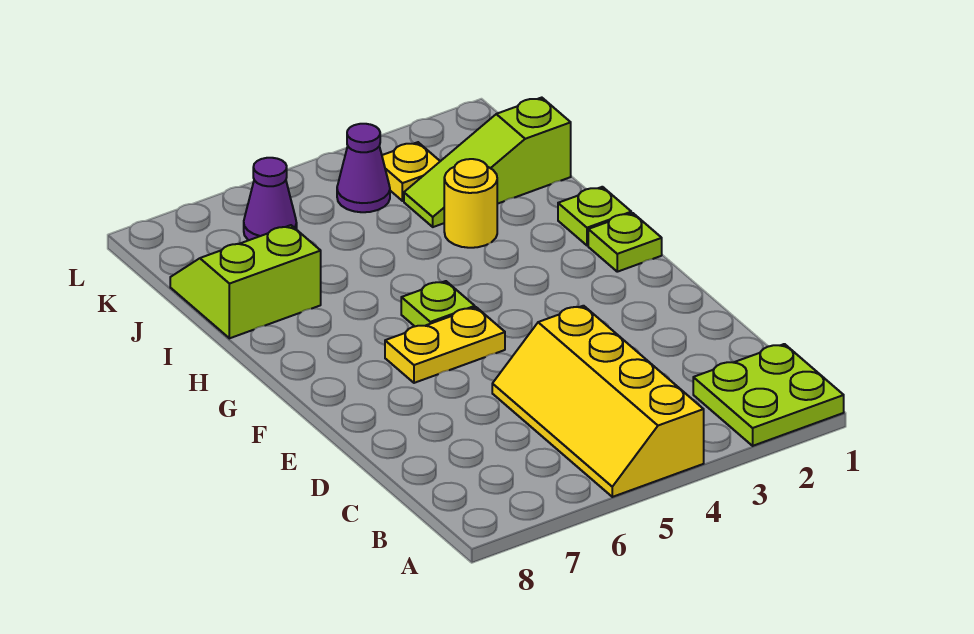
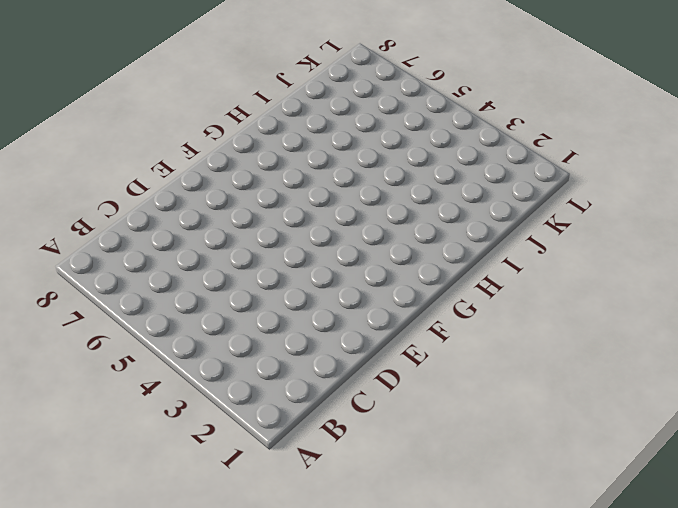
none -> lime plate A1:B2 level 1
none -> yellow slope A4:D5 level 1 top 4
none -> yellow plate F5:F6 level 1

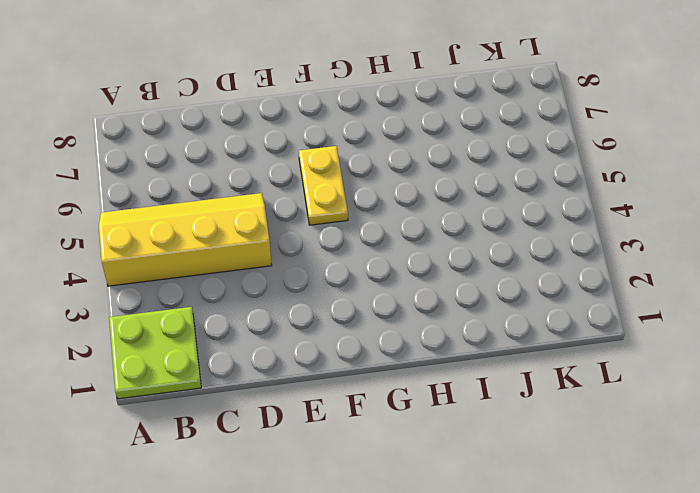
none -> lime plate G1 level 1
none -> lime plate G5 level 1
none -> lime plate H1 level 1

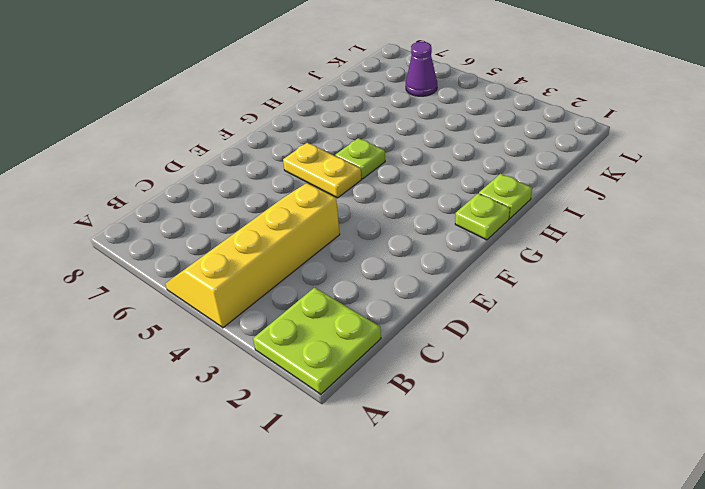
none -> yellow round brick I3 level 1
none -> lime slope I7:J8 level 1 top I
none -> lime slope J1:J3 level 1 top 1

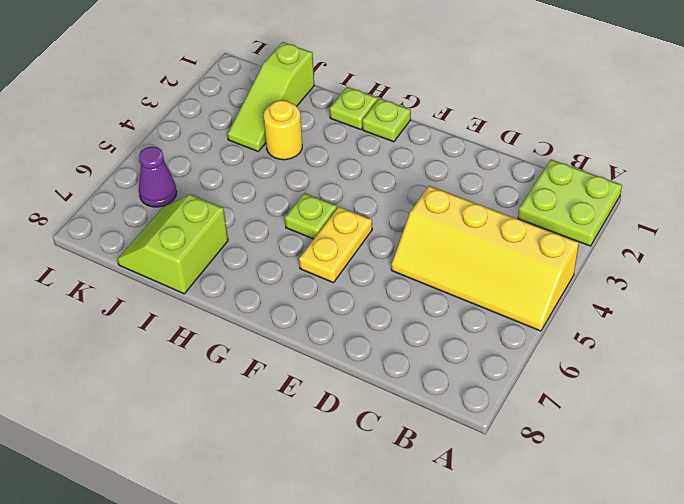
none -> yellow plate K3 level 1
none -> purple cone K4 level 1

